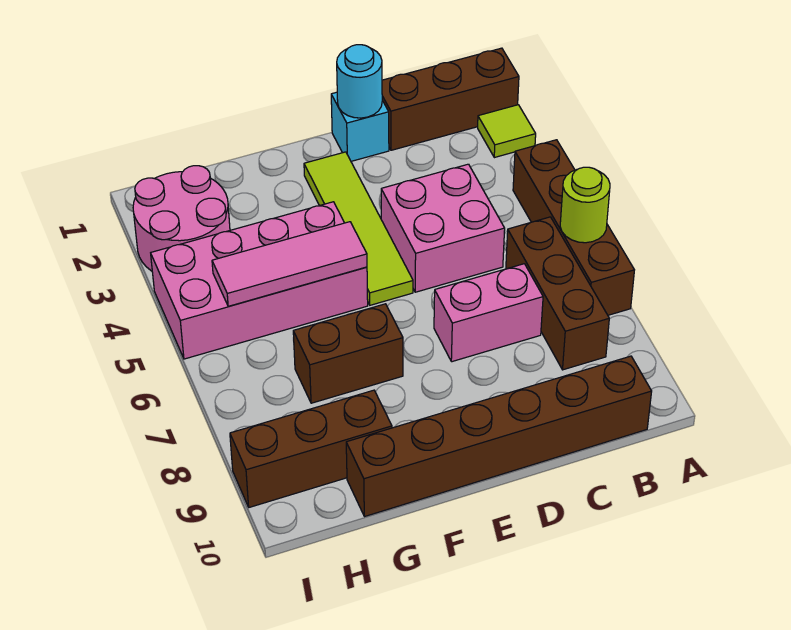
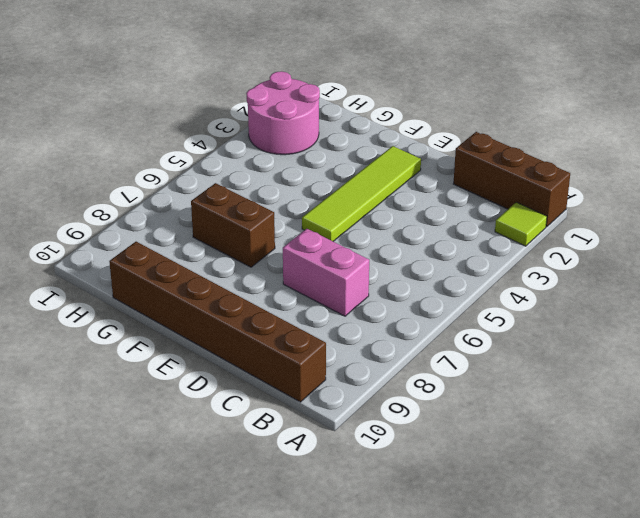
none -> brown brick A4:A7 level 1
none -> brown brick B6:B8 level 1
none -> pink brick C4:D5 level 1

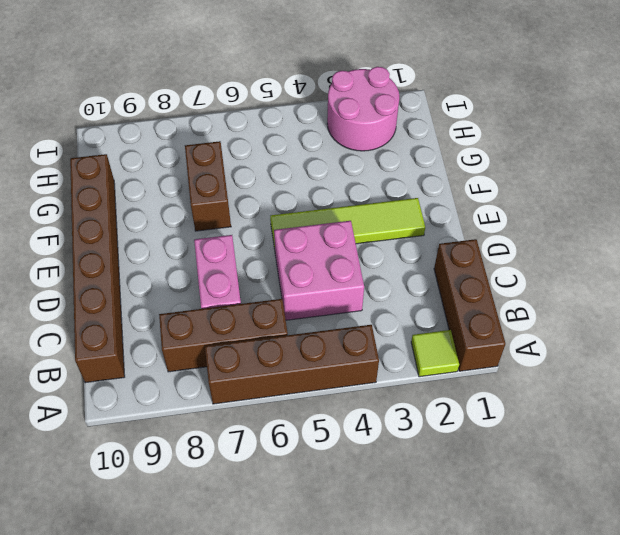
none -> cyan brick D1 level 1
none -> pink brick F4:I5 level 1
none -> brown brick G9:I9 level 1

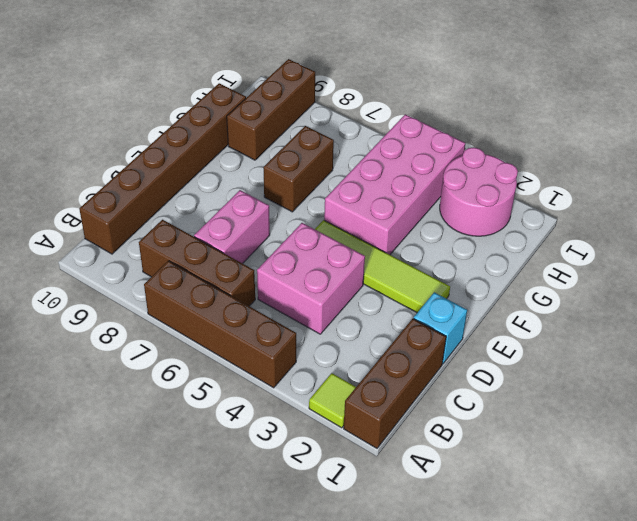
none -> lime round brick A6 level 2
none -> cyan round brick D1 level 2
none -> pink tile F5:H5 level 2

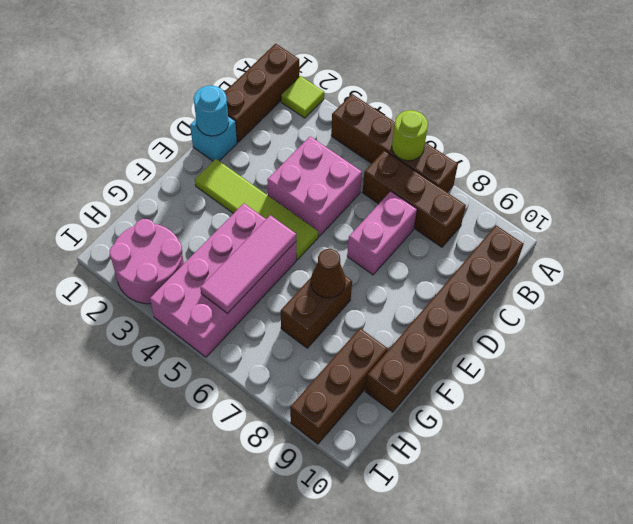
brown cone F7 level 2 -> none

